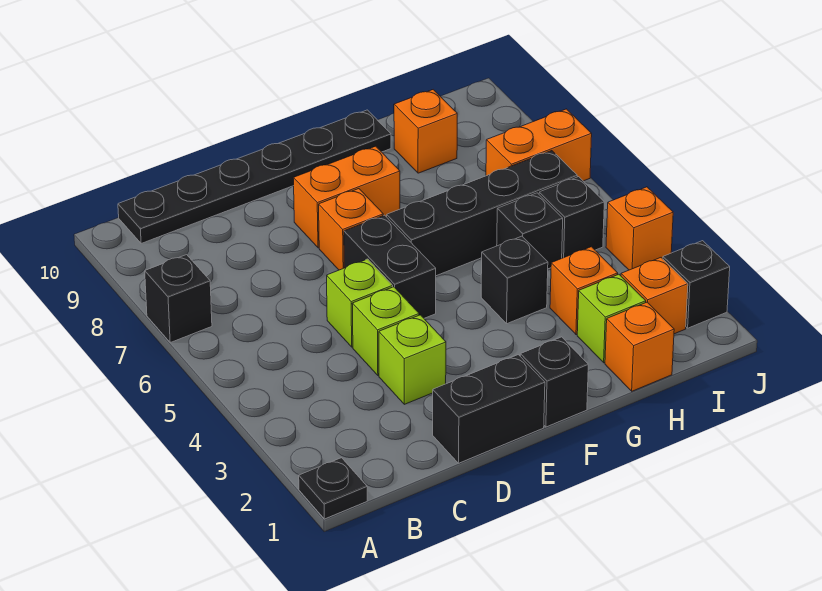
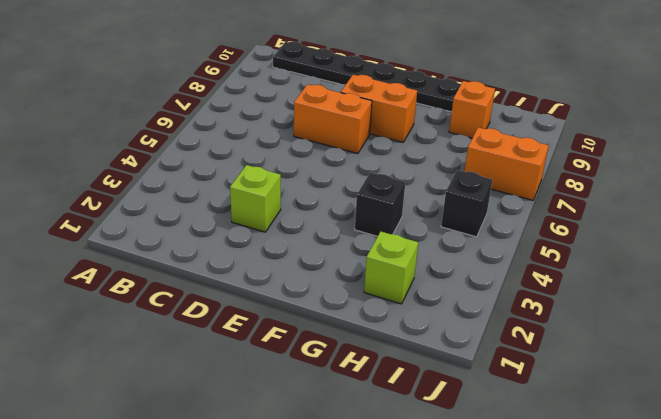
orange brick D7:E7 level 1 -> orange brick E7 level 1
none -> black plate A1 level 1
none -> black brick A7 level 1
none -> black brick D1:E1 level 1

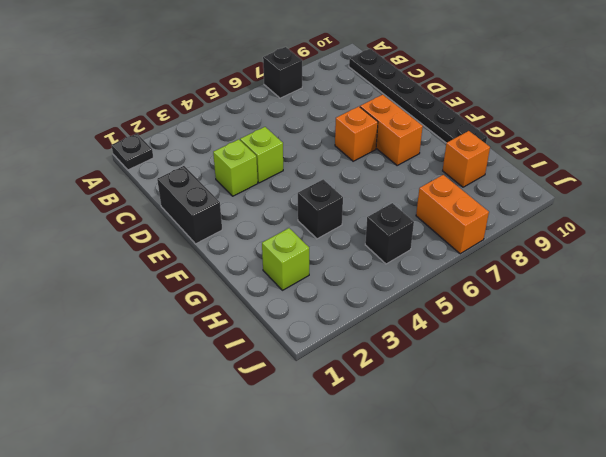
none -> lime brick D5 level 1
none -> black brick E5:E6 level 1
none -> black brick F1 level 1

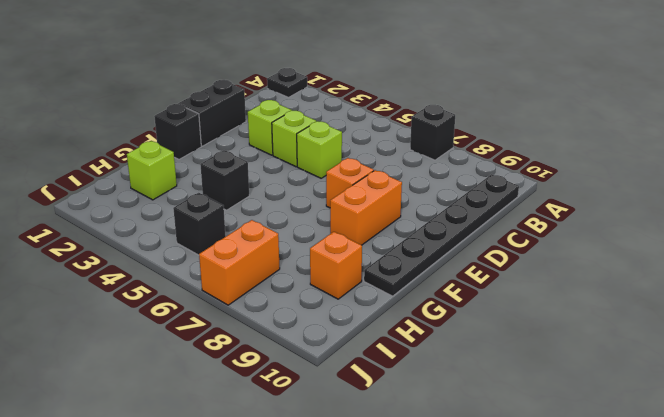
none -> black brick E5:E6 level 1
none -> black brick F6:I6 level 1
none -> orange brick H1 level 1

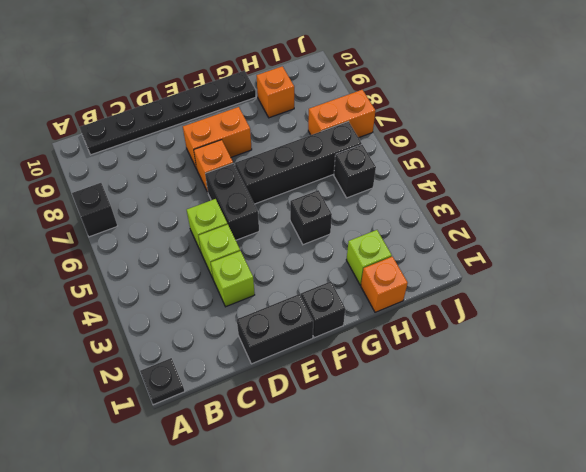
none -> orange brick H3 level 1
none -> black brick H5 level 1
none -> orange brick I2 level 1

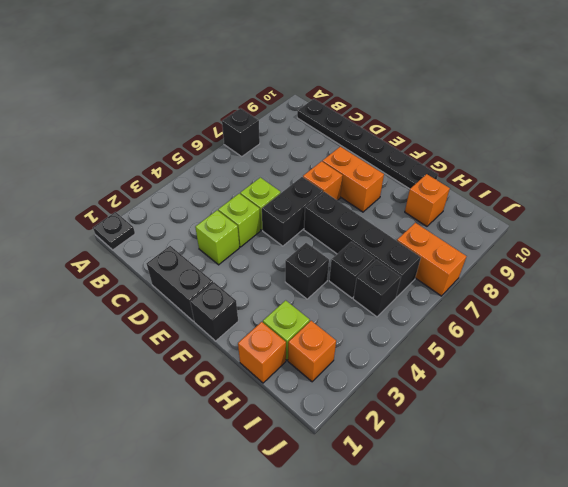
none -> orange brick H3 level 1
none -> black brick J2 level 1
none -> orange brick J4 level 1

